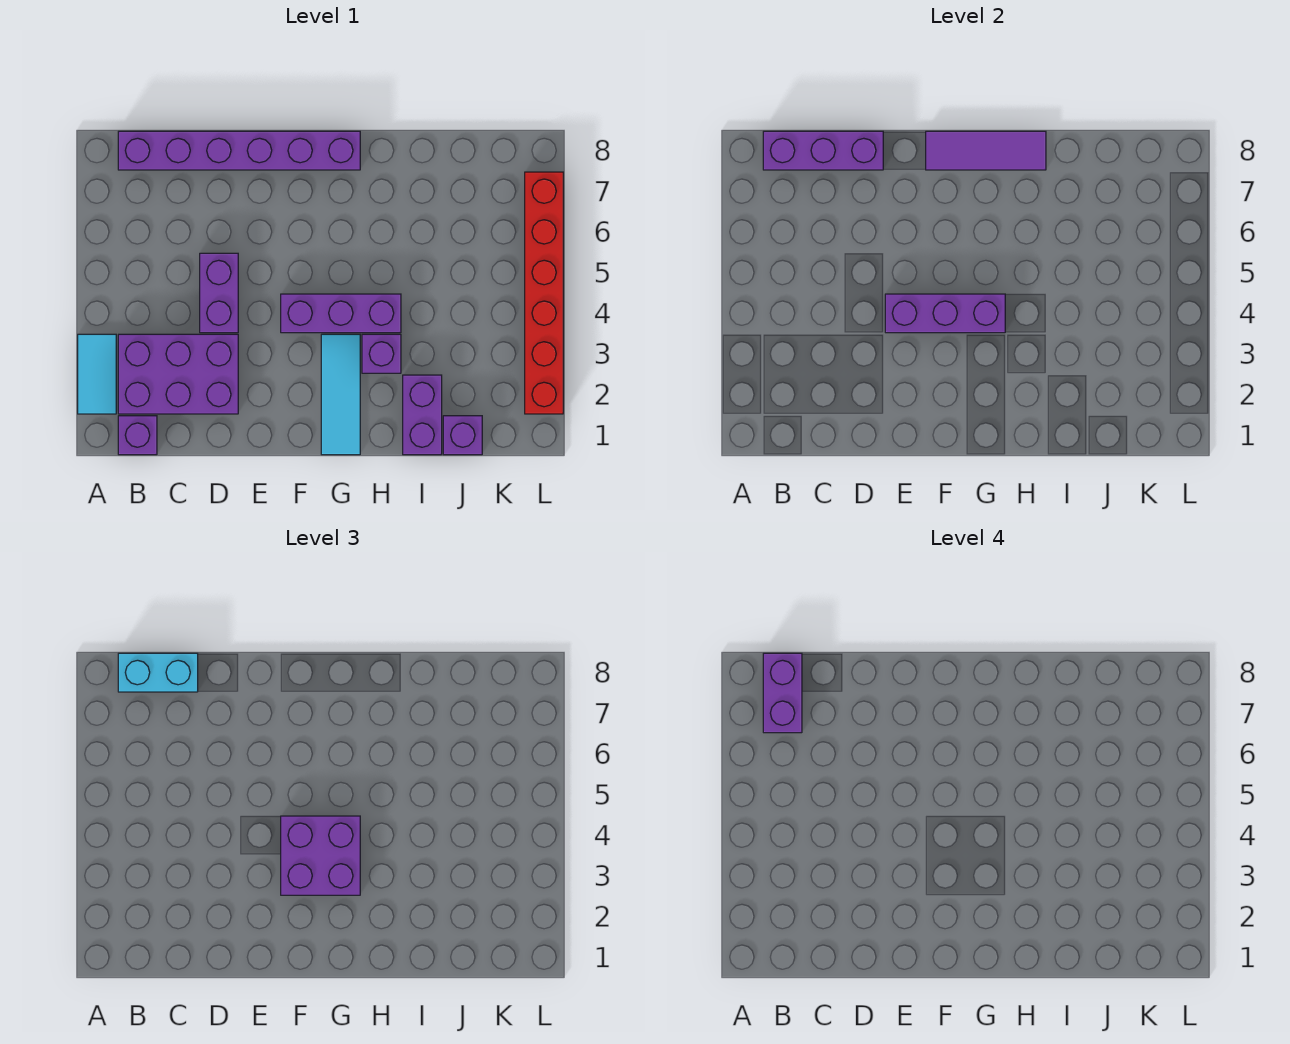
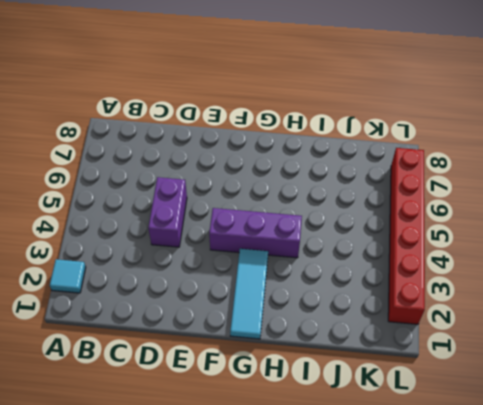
cyan tile A2 level 1 -> cyan tile A2:A3 level 1
none -> purple brick B1 level 1
none -> purple brick B2:D3 level 1
none -> purple brick B8:G8 level 1

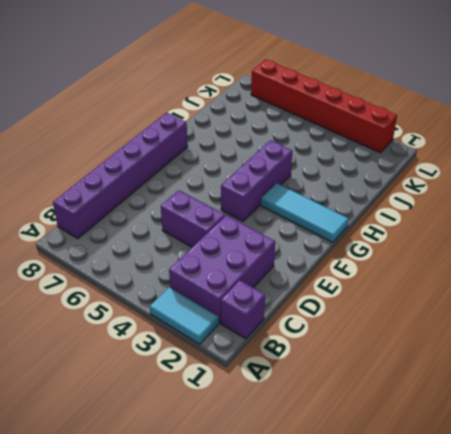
none -> purple brick H3 level 1
none -> purple brick I1:I2 level 1
none -> purple brick J1 level 1

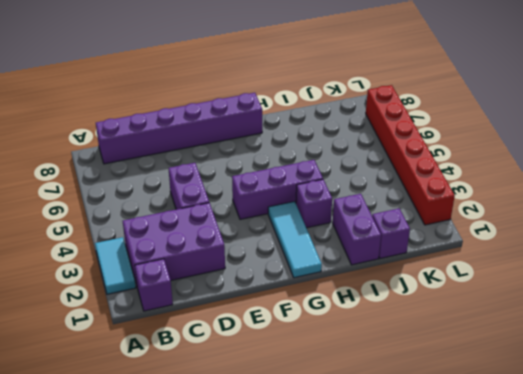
none -> purple brick B8:D8 level 2
none -> purple brick E4:G4 level 2
none -> purple tile F8:H8 level 2

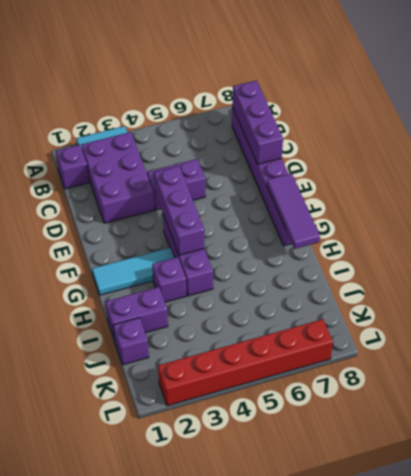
none -> cyan brick B8:C8 level 3
none -> purple brick F3:G4 level 3
none -> purple brick B7:B8 level 4

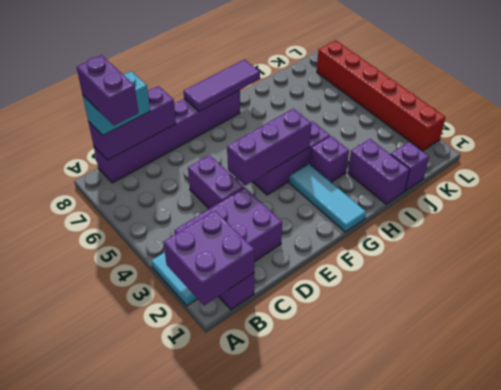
purple brick A1:B2 level 2 -> purple brick F3:G4 level 3

